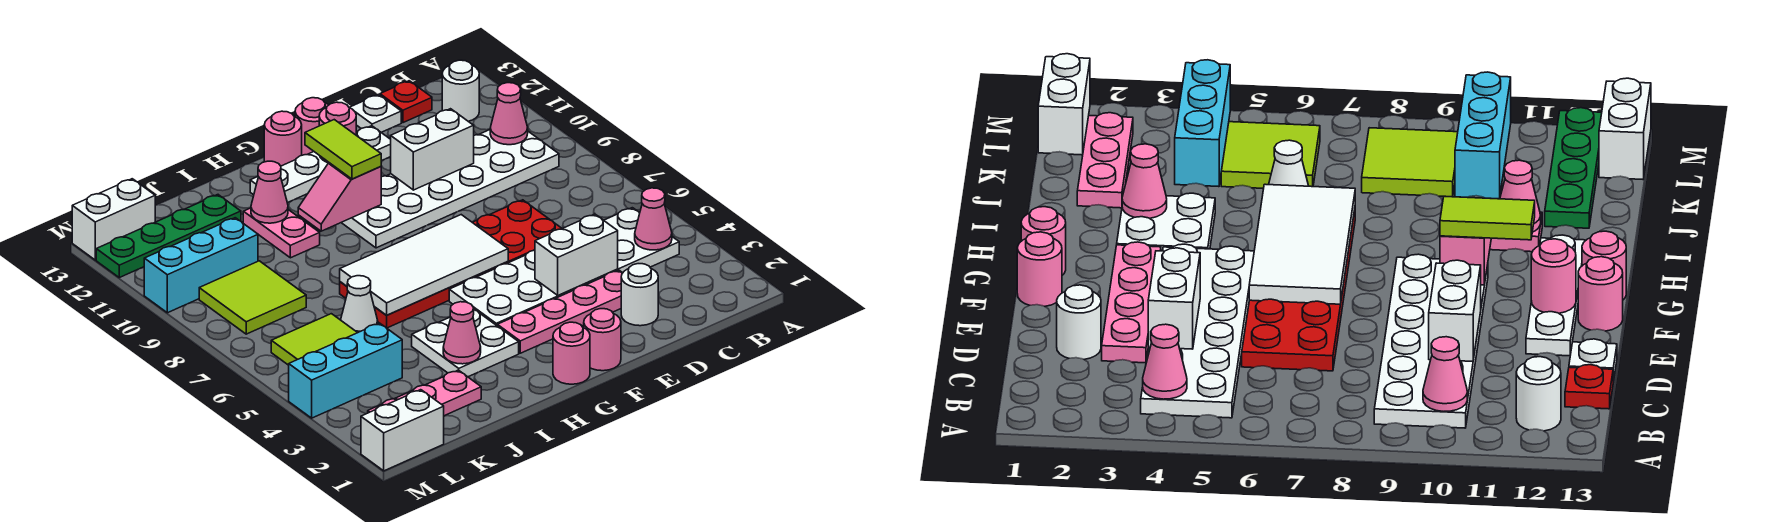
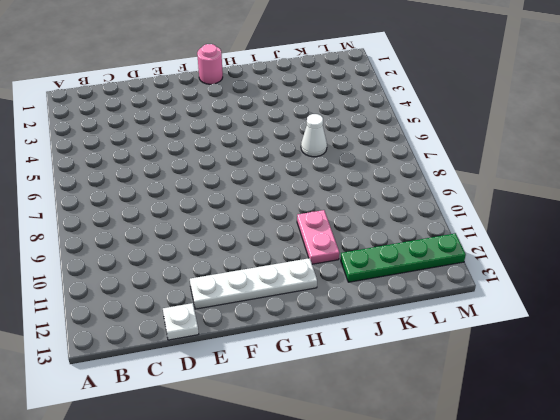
none -> white plate B4:G5 level 1
none -> white plate B9:G10 level 1
none -> white round brick B12 level 1
none -> red plate C13 level 1

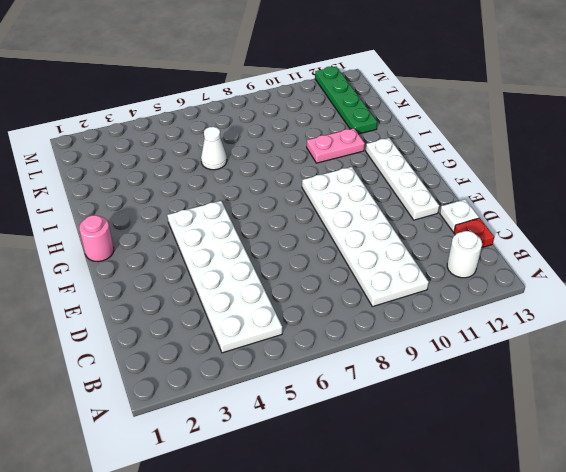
none -> white round brick D2 level 1
none -> pink plate D3:G3 level 1
none -> red plate D6:I7 level 1
none -> pink round brick F1 level 1

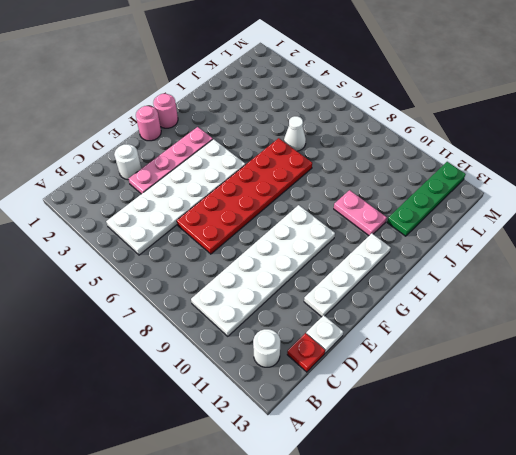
none -> pink round brick F13 level 1
none -> pink round brick G13 level 1
none -> white plate H3:I4 level 1
none -> pink plate J2:L2 level 1

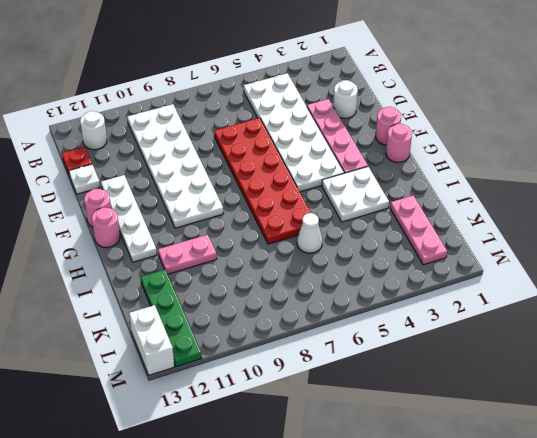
none -> cyan brick K4:M4 level 1
none -> lime tile K5:L6 level 1
none -> lime tile K8:L9 level 1
none -> cyan brick K10:M10 level 1

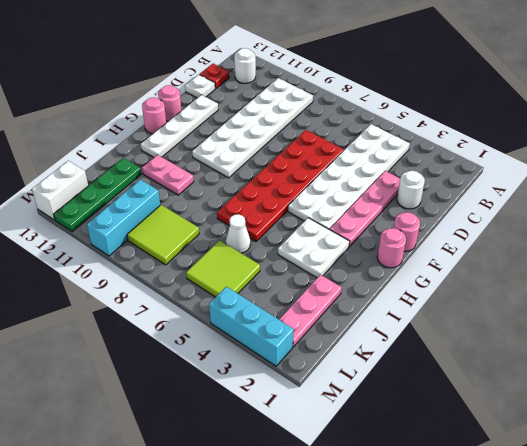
cyan brick M2:M4 level 1 -> cyan brick K4:M4 level 1
none -> white brick L1:M1 level 1
none -> pink cone B4 level 2
none -> pink cone B10 level 2
none -> white brick D4:E4 level 2

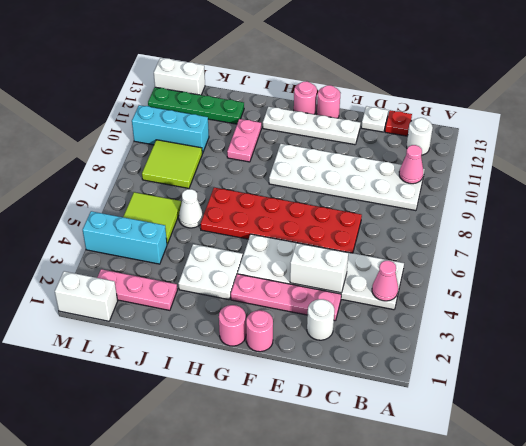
none -> white brick D10:E10 level 2
none -> white tile F6:I7 level 2
none -> pink round brick F12 level 2
none -> pink slope G10:H10 level 2 top G

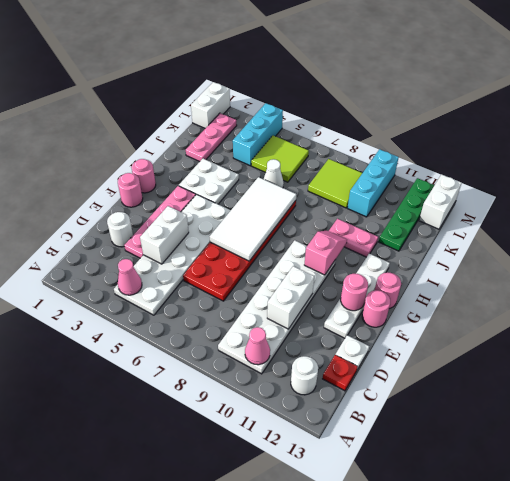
none -> pink cone I3 level 2
none -> pink cone I11 level 2
none -> lime tile G10:G11 level 3

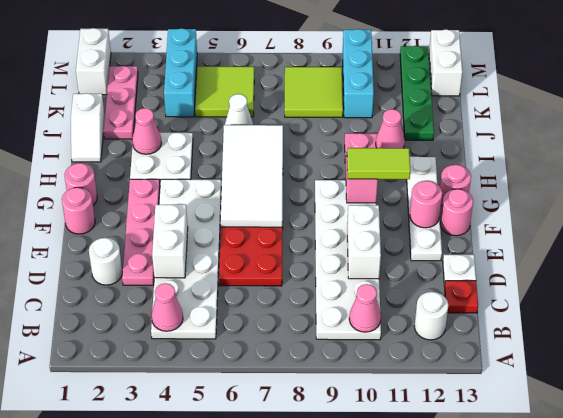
white slope I1:J1 level 1 top J -> none

